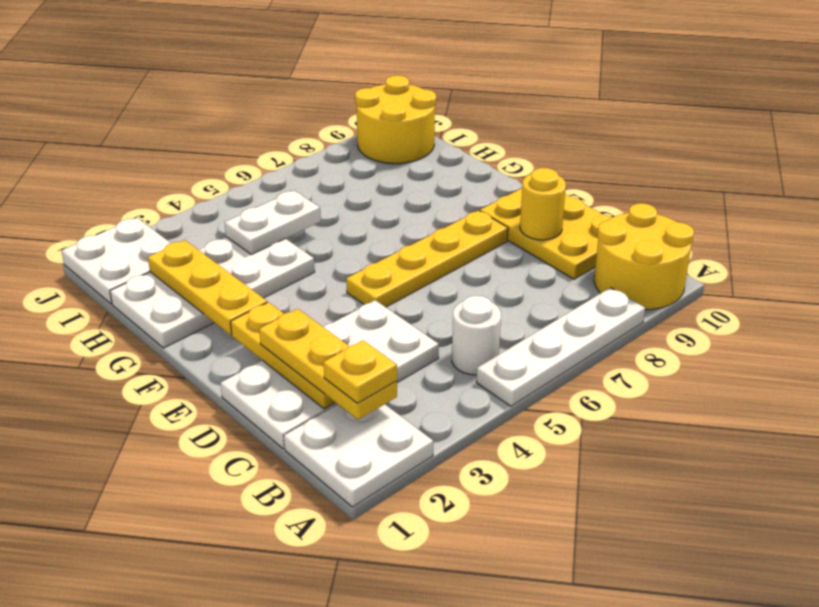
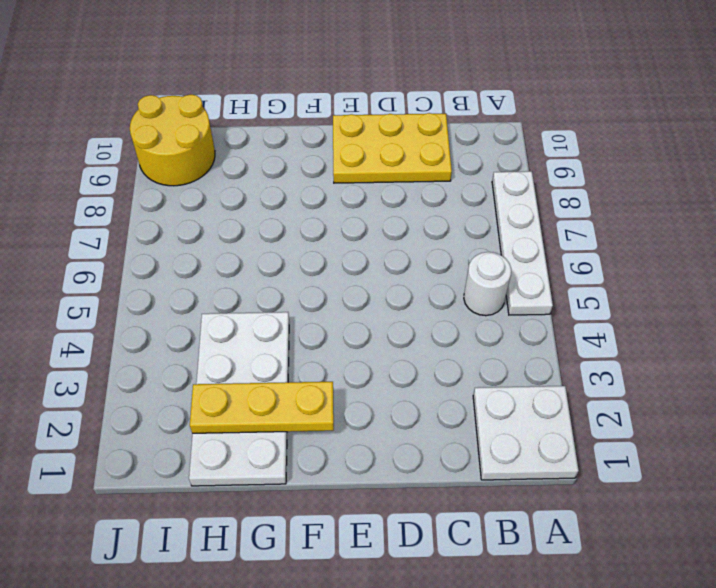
none -> yellow round brick A9:B10 level 1
none -> white plate C1:D4 level 1
none -> yellow plate E5:E8 level 1

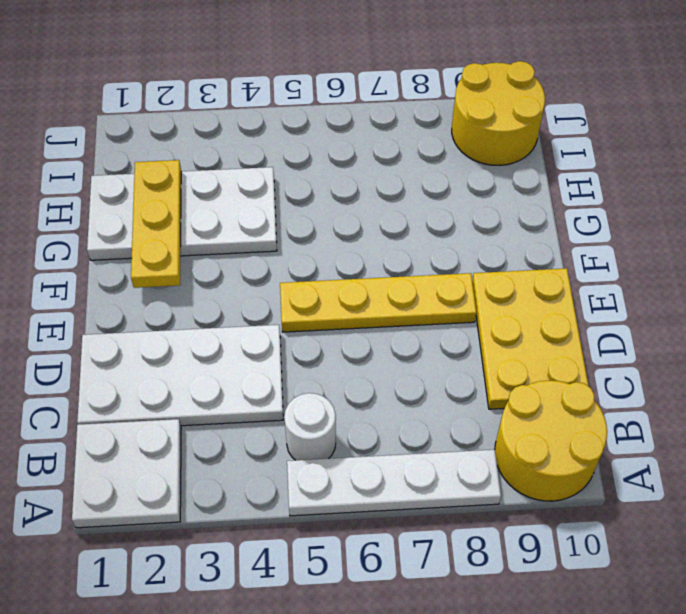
none -> white plate I1:J2 level 1
none -> yellow plate C2:E2 level 2
none -> yellow round brick D9 level 2

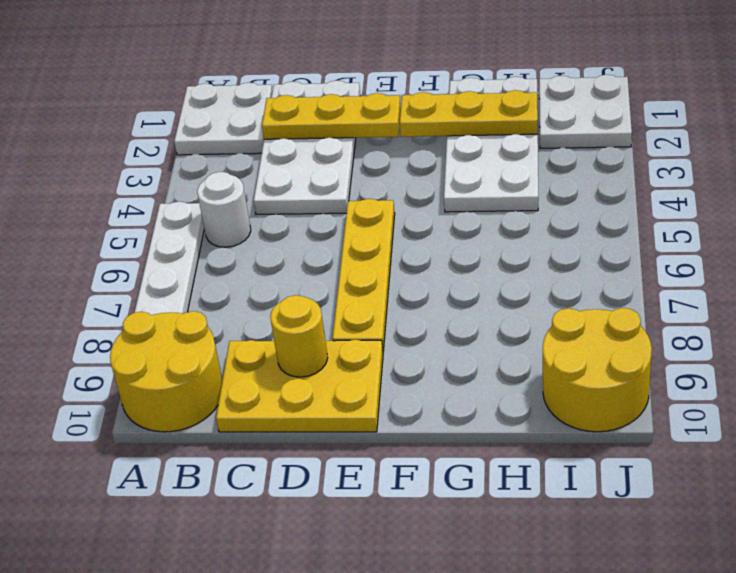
none -> white plate H4:H5 level 2
none -> yellow plate B2:D2 level 3
none -> yellow plate B2 level 4

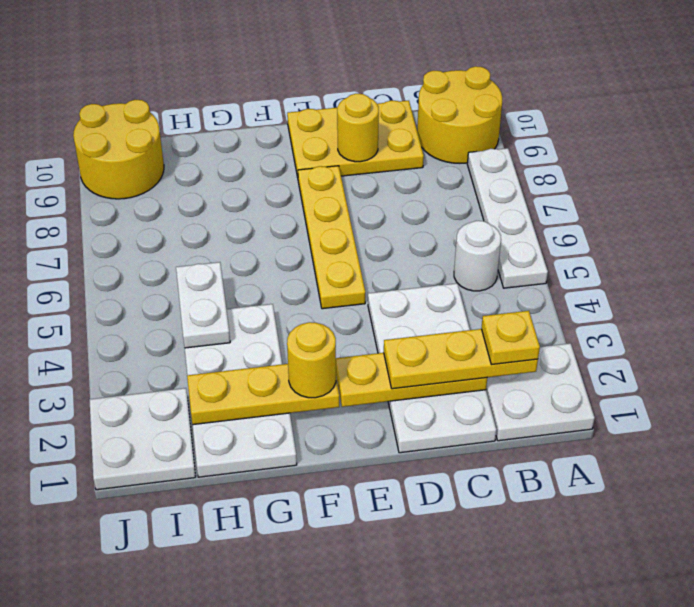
yellow round brick F2 level 3 -> none

